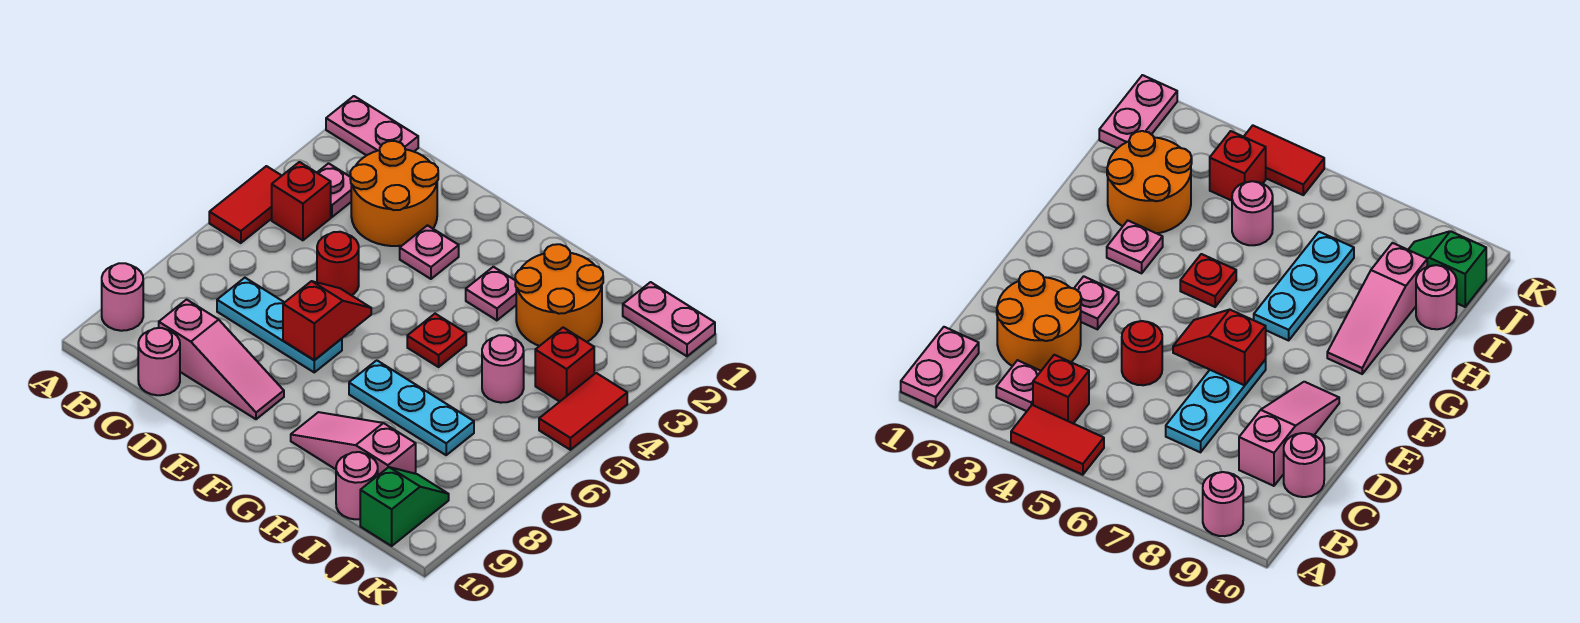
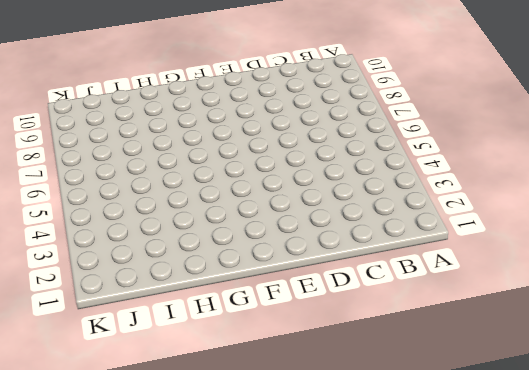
none -> pink plate A1:B1 level 1
none -> red tile A4:A5 level 1
none -> pink round brick A9 level 1

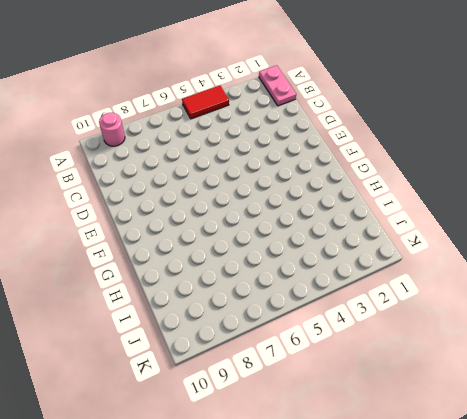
none -> pink plate B3 level 1
none -> red brick B4 level 1
none -> orange round brick C2:D3 level 1

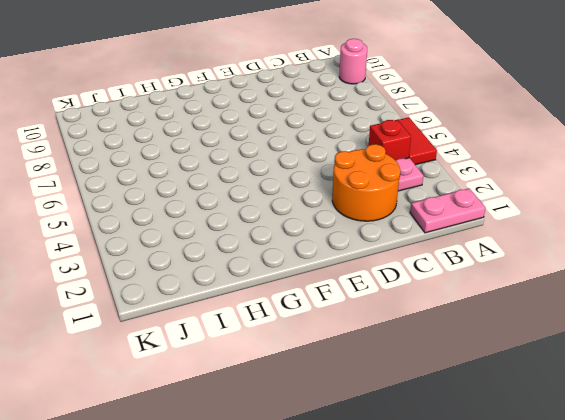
none -> cyan plate C7:E7 level 1
none -> pink slope C9:E9 level 1 top C
none -> pink round brick C10 level 1

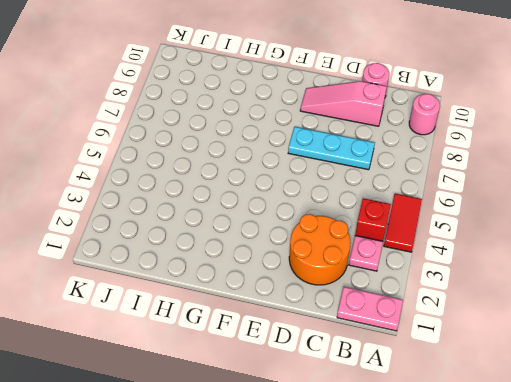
none -> red round brick D5 level 1
none -> pink plate E3 level 1
none -> pink plate G3 level 1

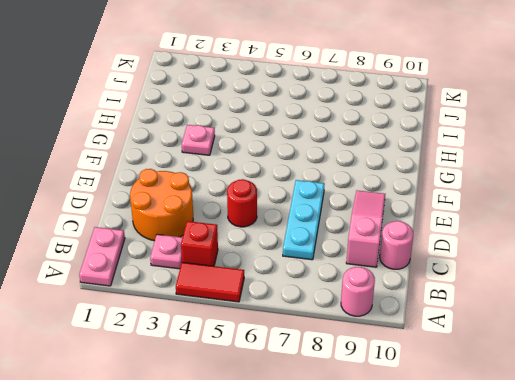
none -> pink plate E3 level 1
none -> red plate G5 level 1
none -> cyan plate G7:I7 level 1

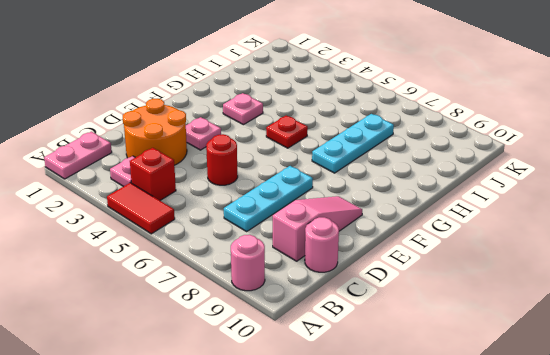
none -> pink slope G9:I9 level 1 top I
none -> orange round brick H2:I3 level 1
none -> pink round brick I5 level 1

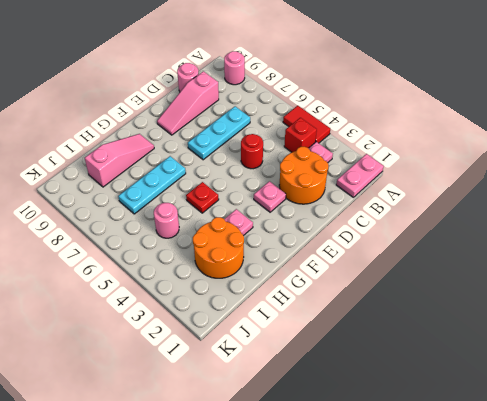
none -> pink round brick I10 level 1
none -> pink plate J1:K1 level 1
none -> red brick J4 level 1

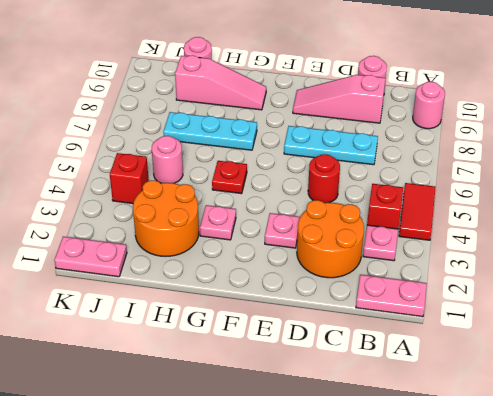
none -> green slope J9:J10 level 1 top 10
none -> red tile K4:K5 level 1
none -> red slope E6:E7 level 2 top 7

